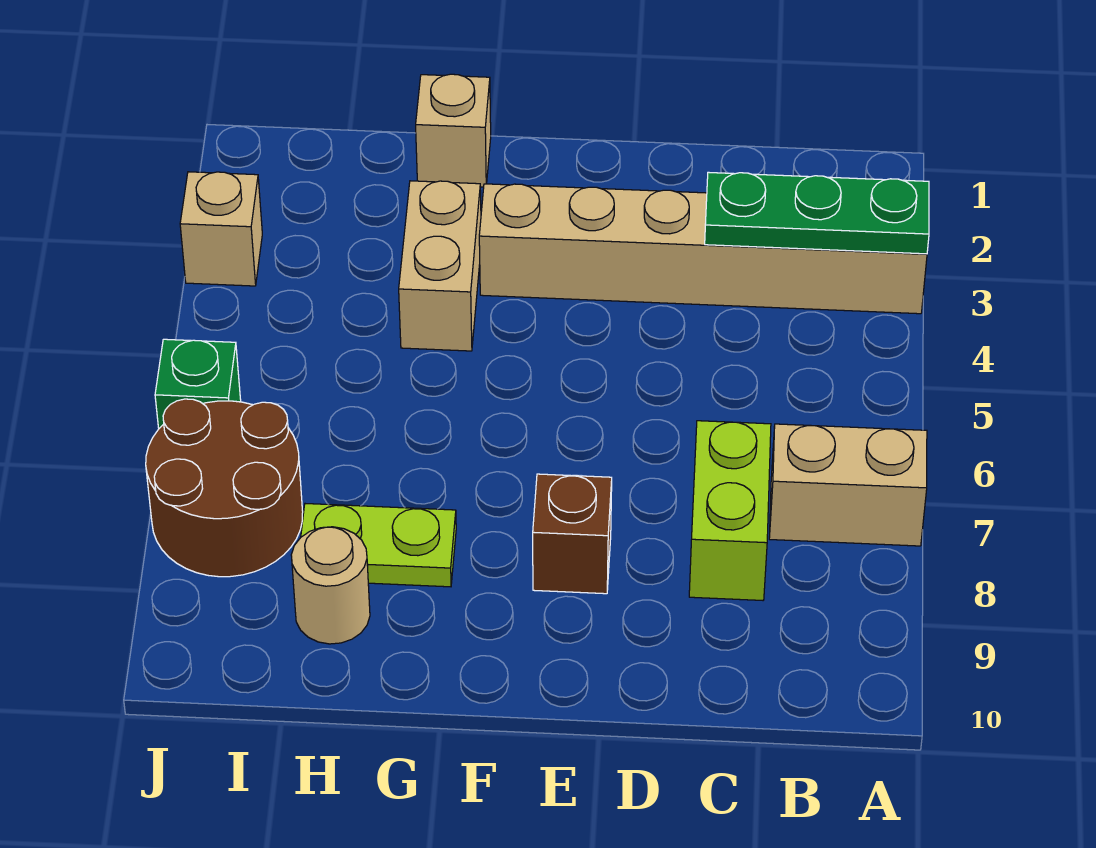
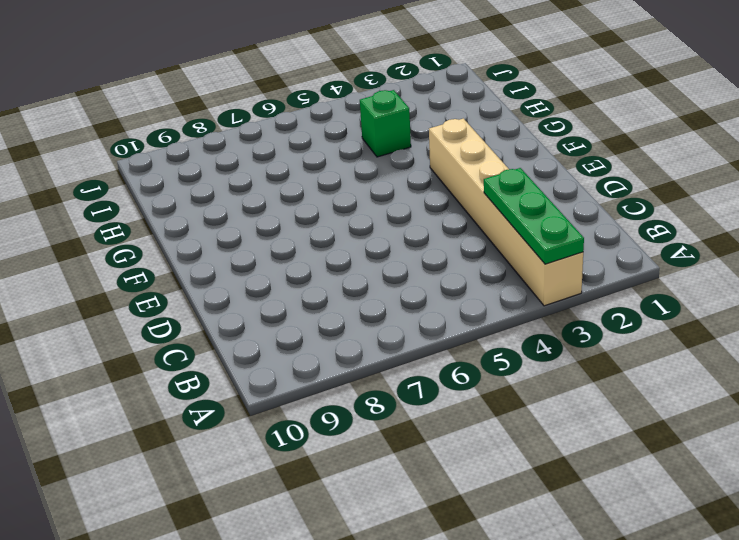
green brick H4 level 1 -> green brick J6 level 1
none -> tan brick A7:B7 level 1
none -> lime brick C7:C8 level 1
none -> brown brick E8 level 1

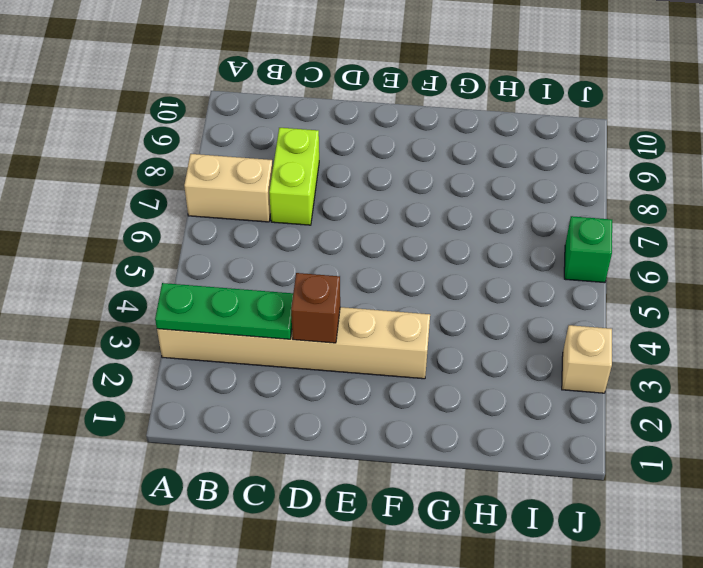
brown brick D3 level 2 -> brown brick E8 level 1
none -> tan brick G1 level 1
none -> tan brick G3:G4 level 1
none -> lime plate G8:H8 level 1

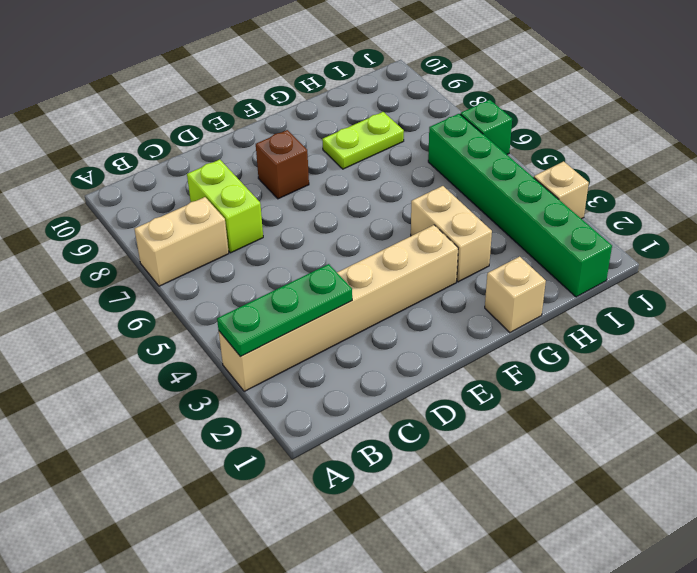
green brick I1:I6 level 1 -> none
none -> tan round brick H9 level 1
none -> brown round brick I7:J8 level 1

